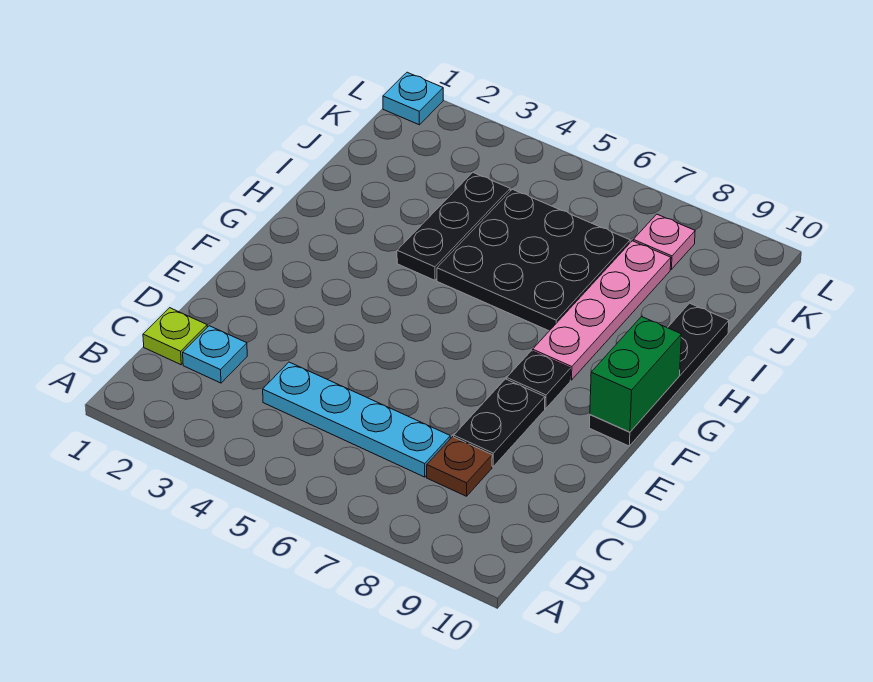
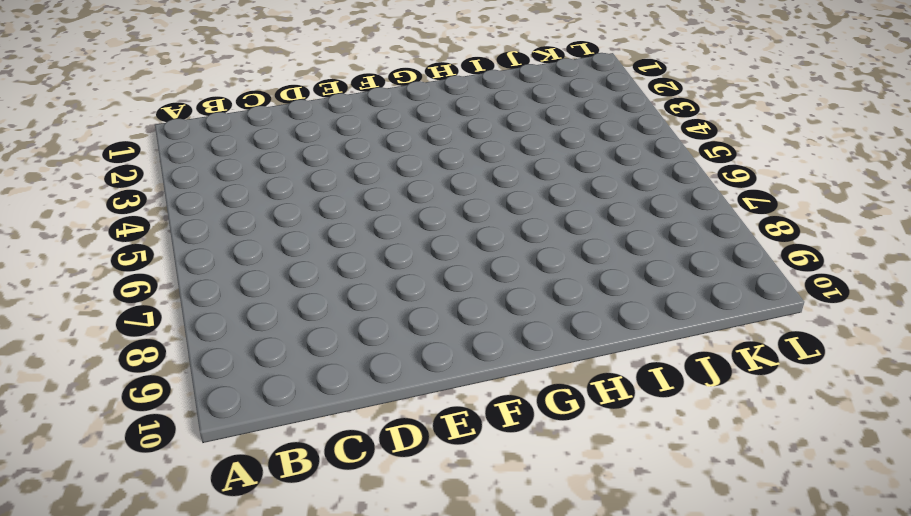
none -> lime plate C1 level 1
none -> cyan plate C2 level 1
none -> cyan plate C4:C7 level 1

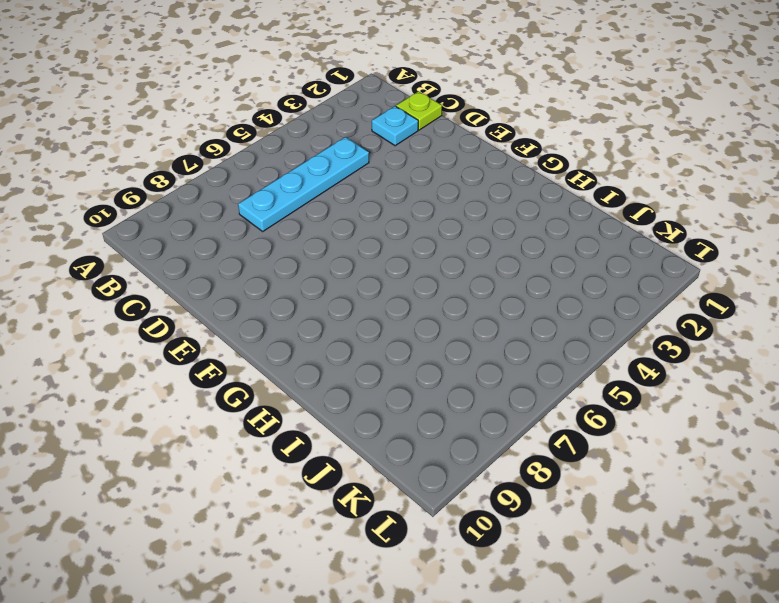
none -> brown plate C8 level 1
none -> black plate D8:E8 level 1
none -> black plate F8 level 1

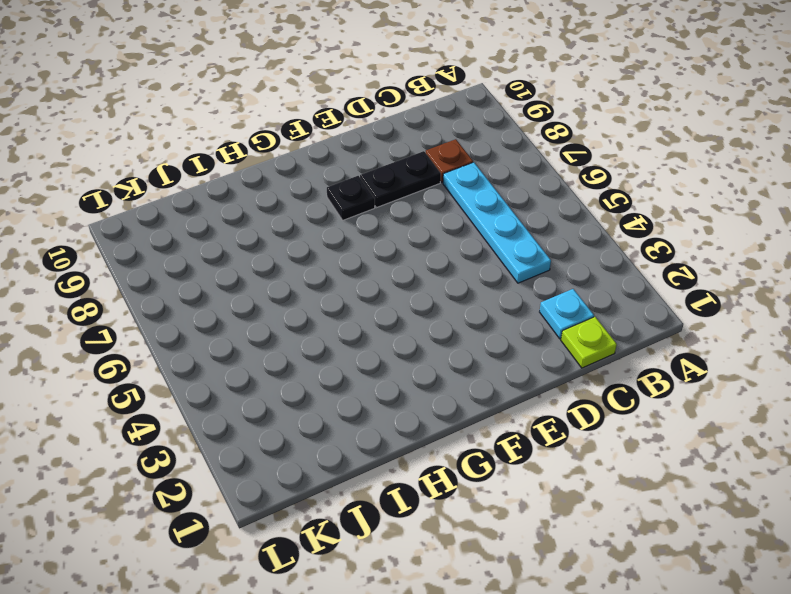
none -> black plate F10:I10 level 1
none -> pink plate G8:J8 level 1
none -> black plate H4:J4 level 1

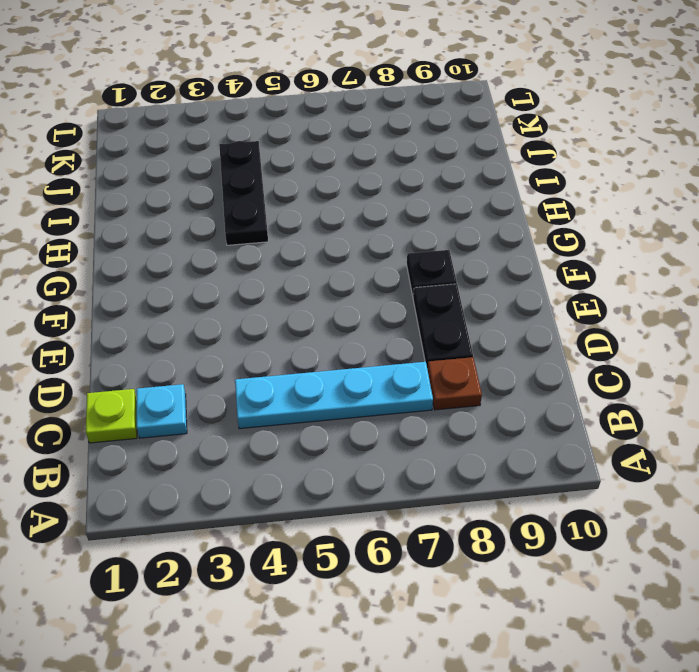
none -> black plate F10:I10 level 1
none -> pink plate G8:J8 level 1
none -> black plate H5:J7 level 1

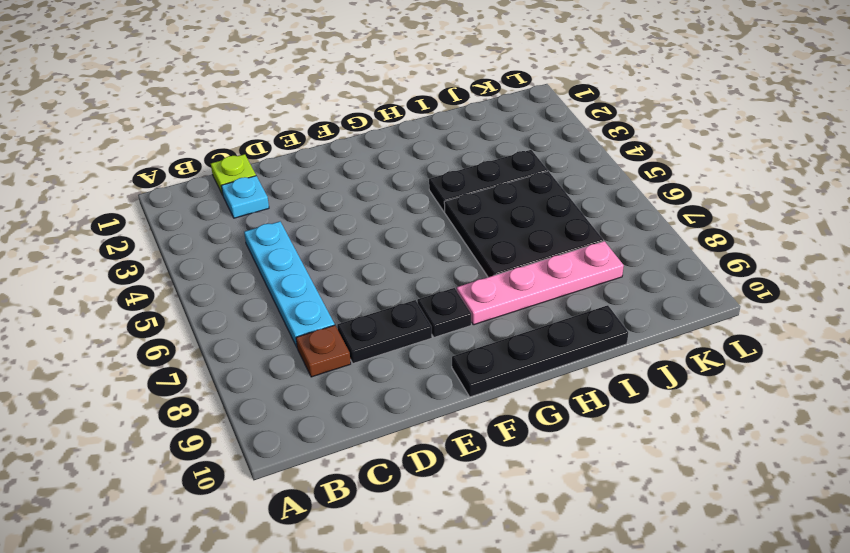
none -> pink plate K8 level 1
none -> cyan plate L1 level 1
none -> green brick F10:G10 level 2

